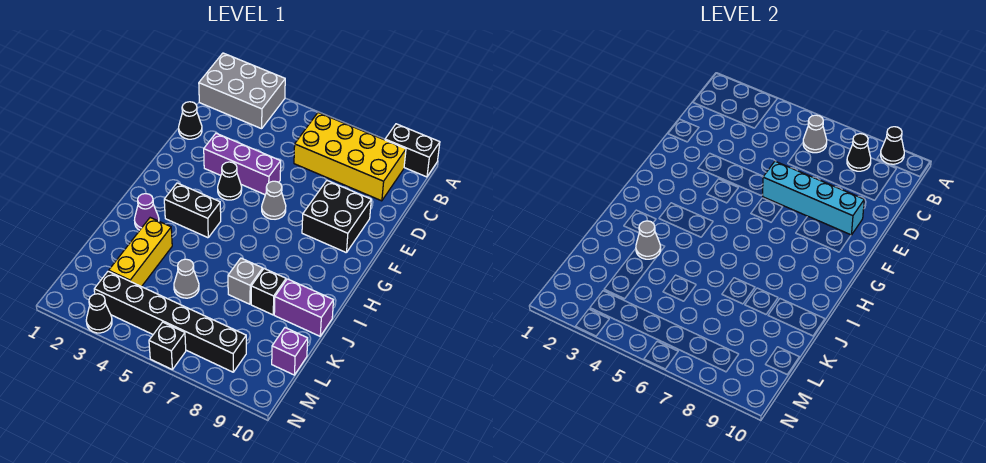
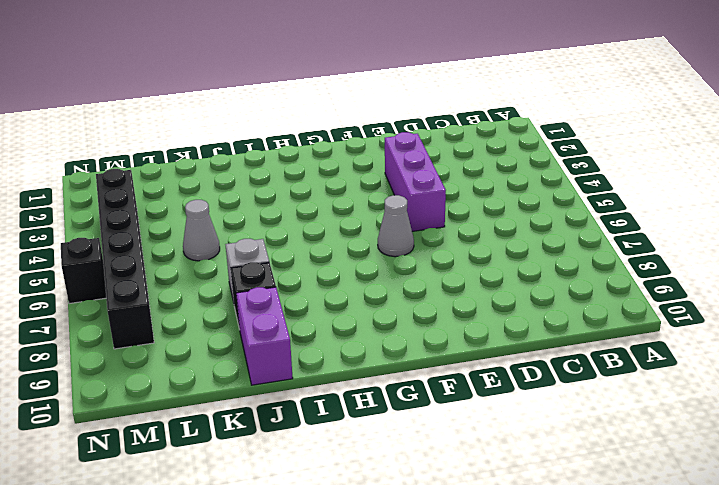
none -> grey brick A1:B3 level 1
none -> black brick A9:A10 level 1
none -> yellow brick B6:C9 level 1

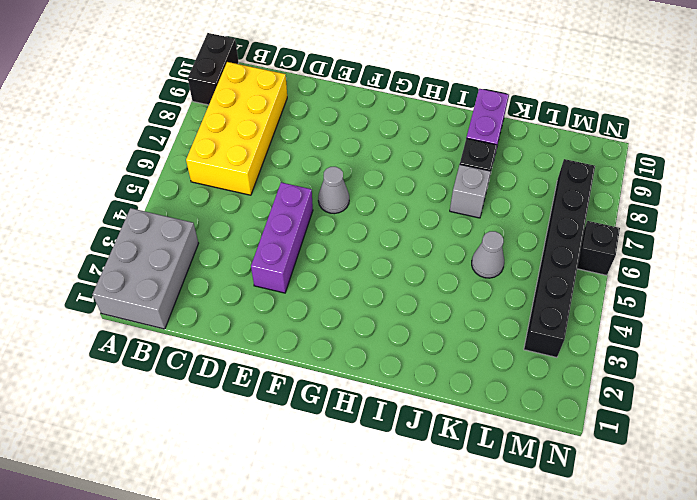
none -> black cone D1 level 1
none -> black brick E8:F9 level 1
none -> black cone F4 level 1

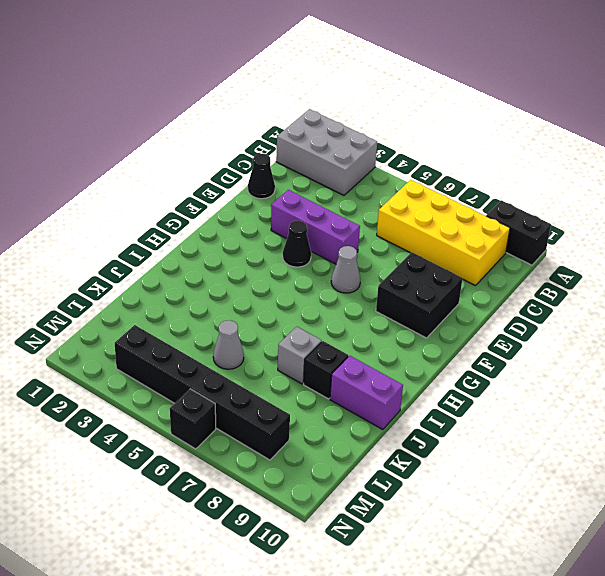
none -> black brick H3:H4 level 1
none -> purple cone I2 level 1
none -> yellow brick J3:L3 level 1

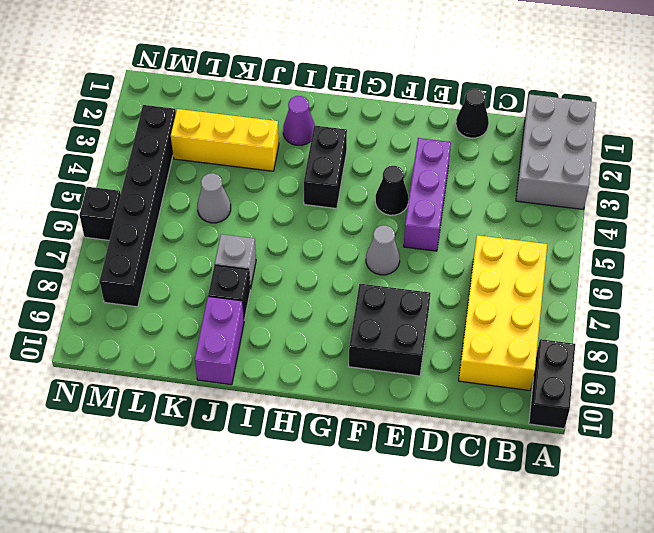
none -> purple brick L10 level 1
none -> black cone N3 level 1
none -> black cone A9 level 2

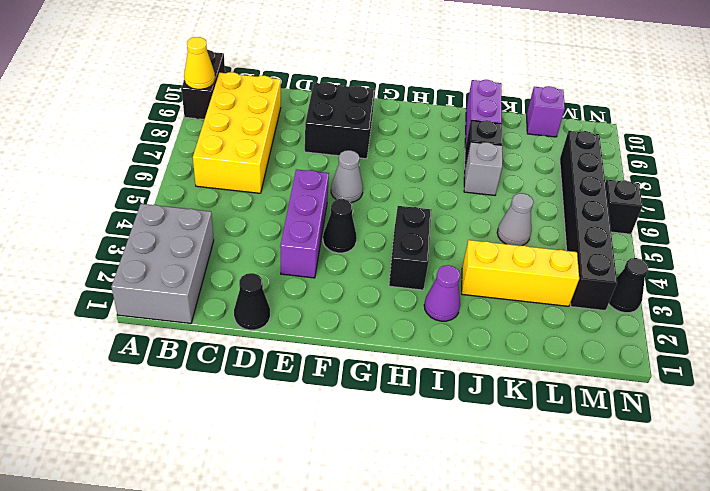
yellow cone A9 level 2 -> black cone A9 level 2
none -> grey cone B6 level 2
none -> black cone B8 level 2
none -> cyan brick E6:E9 level 2

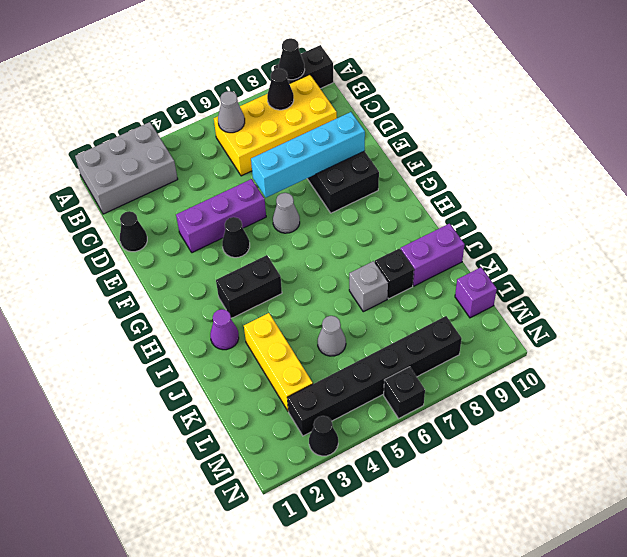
none -> grey cone J3 level 2

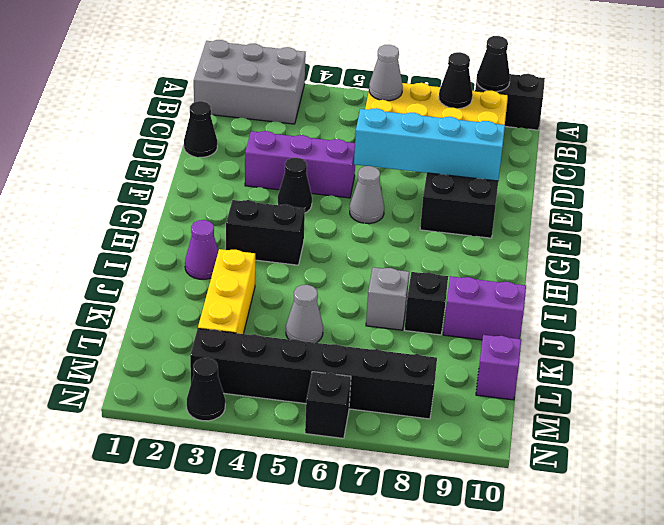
none -> grey cone J3 level 2

